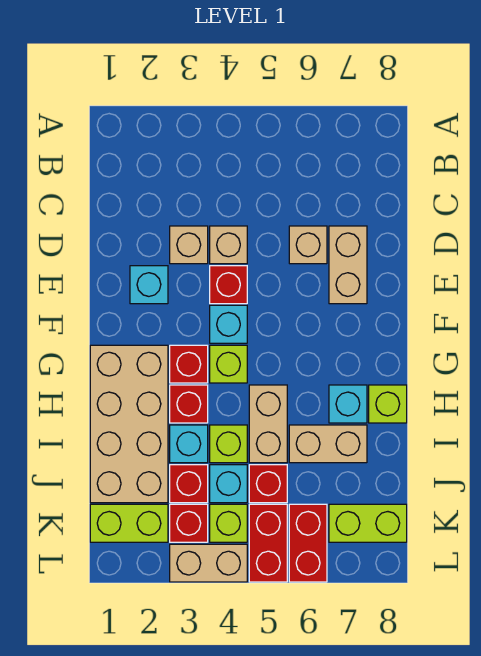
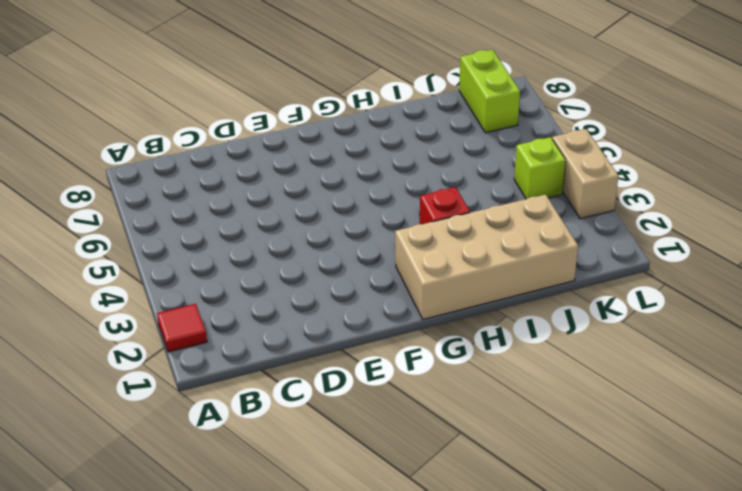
red tile A2 level 1 -> none
none -> tan brick D3 level 1
none -> tan brick D4 level 1
none -> tan brick D6 level 1

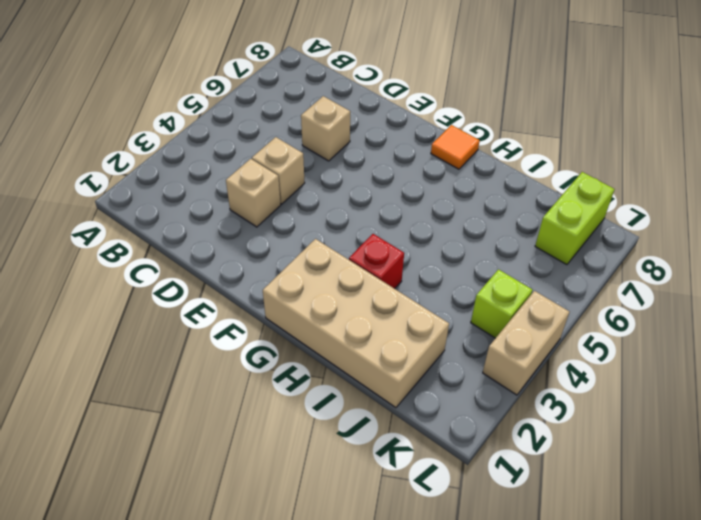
orange tile G8 level 1 -> none
none -> tan brick D7:E7 level 1
none -> cyan brick E2 level 1
none -> red brick E4 level 1

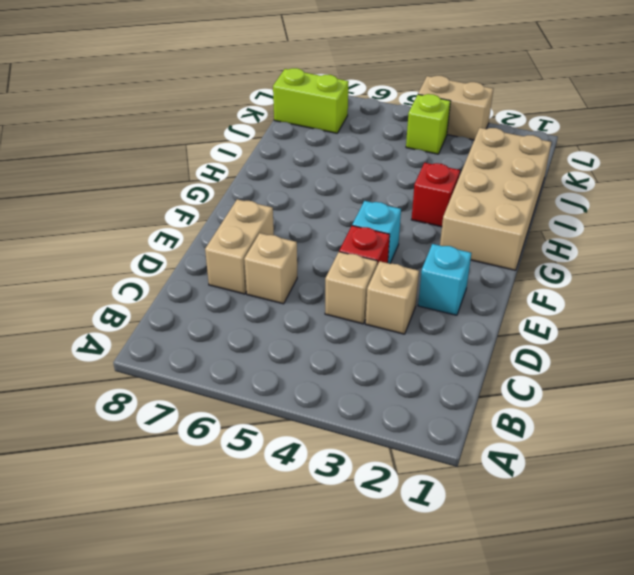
none -> red brick G3 level 1
none -> lime brick G4 level 1
none -> tan brick H5:I5 level 1

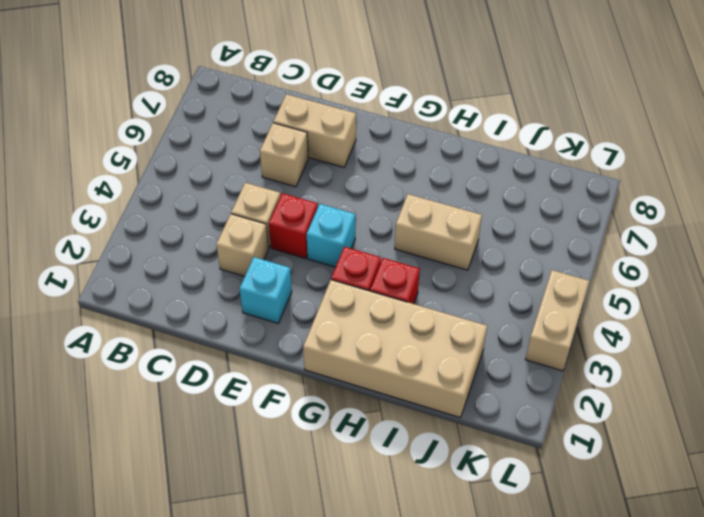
none -> lime brick G4 level 1
none -> cyan brick H7 level 1
none -> lime brick H8 level 1

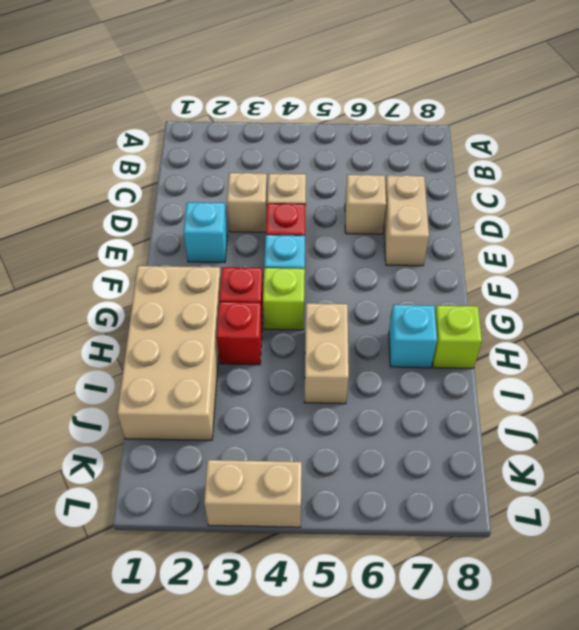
none -> cyan brick I3 level 1
none -> lime brick I4 level 1
none -> tan brick I6:I7 level 1

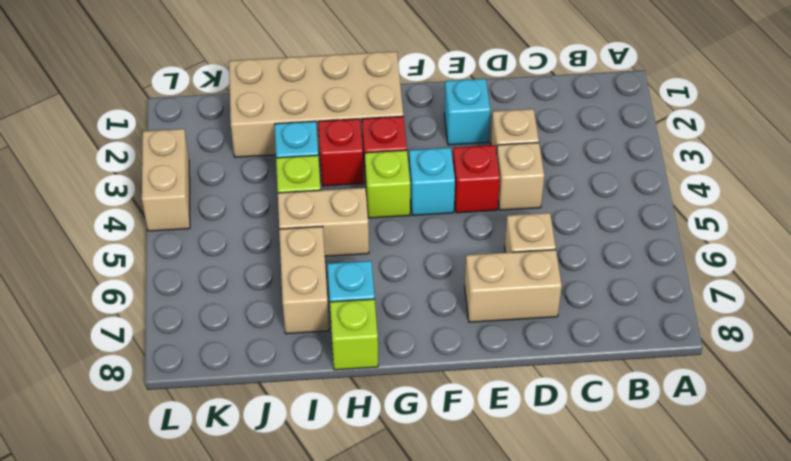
none -> red brick J3 level 1
none -> cyan brick J4 level 1
none -> red brick J5 level 1

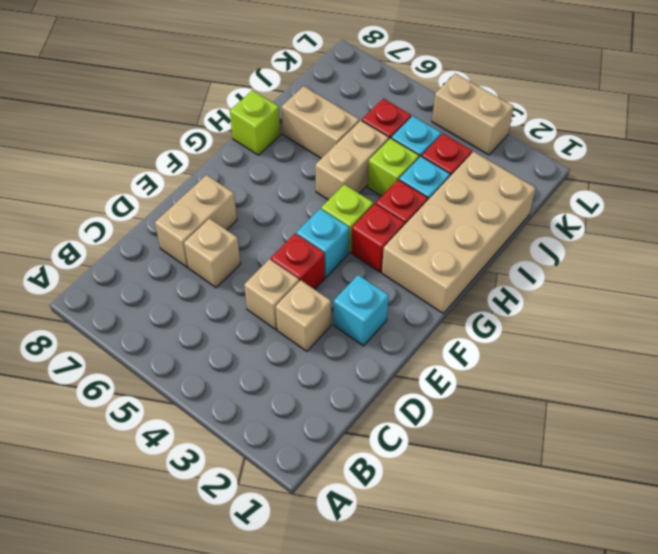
none -> cyan brick H7 level 1
none -> lime brick K1:K2 level 1
none -> red brick K3 level 1

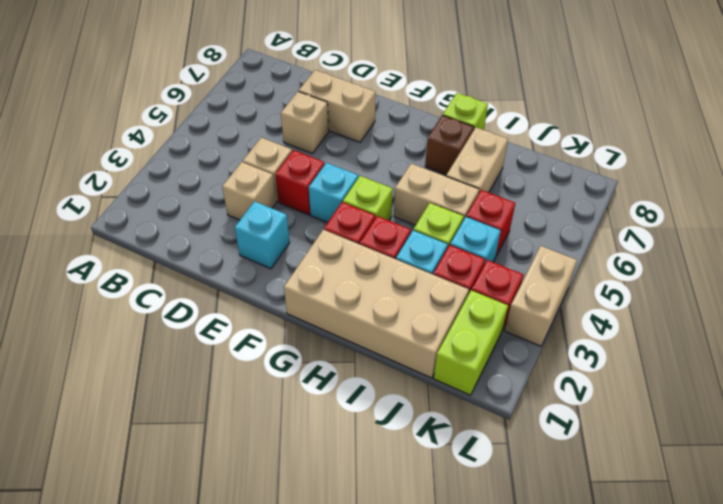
brown brick H7 level 1 -> cyan brick H7 level 1
none -> lime brick K4 level 1
none -> red brick K5:L5 level 1
none -> red brick K6:L6 level 1

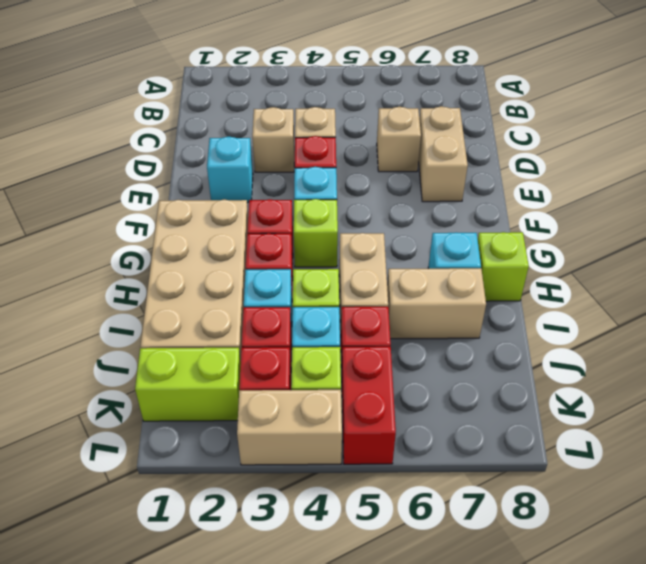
none -> red brick K6:L6 level 1
none -> lime brick K7:K8 level 1

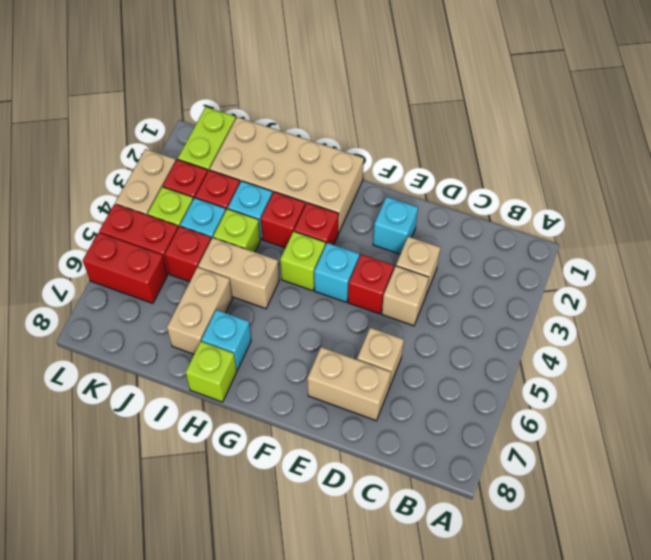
none -> lime brick K7:K8 level 1

